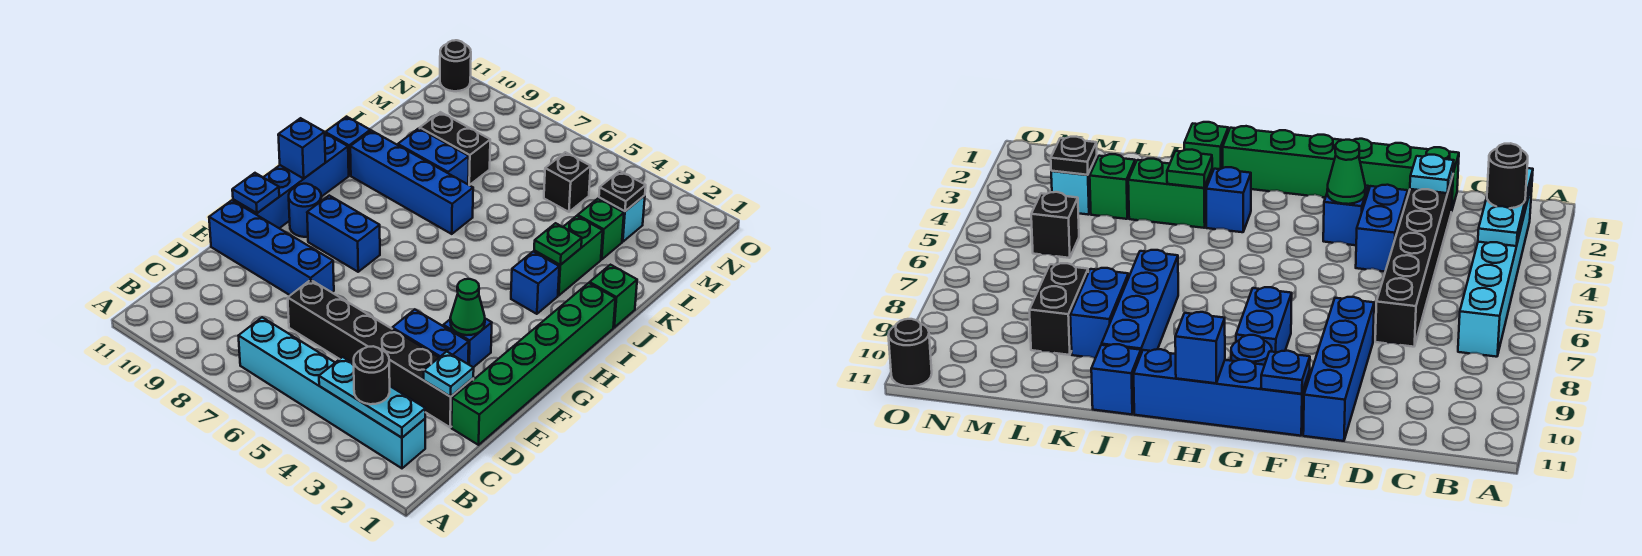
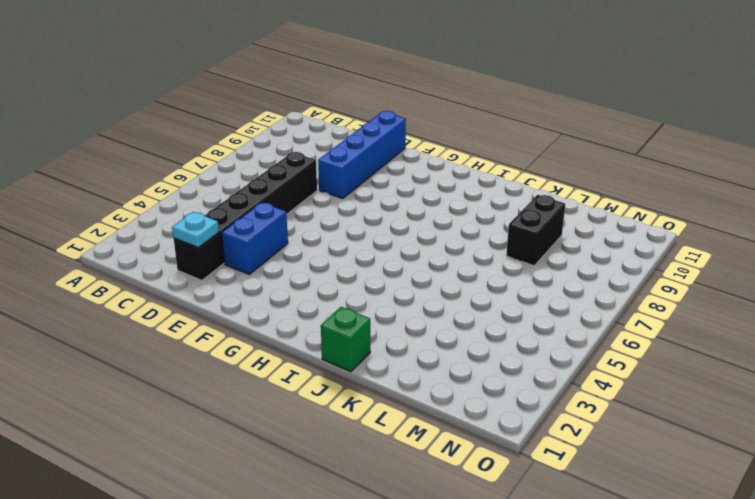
none -> cyan brick B2:B7 level 1
none -> green brick D1:I1 level 1
none -> blue brick F3 level 1

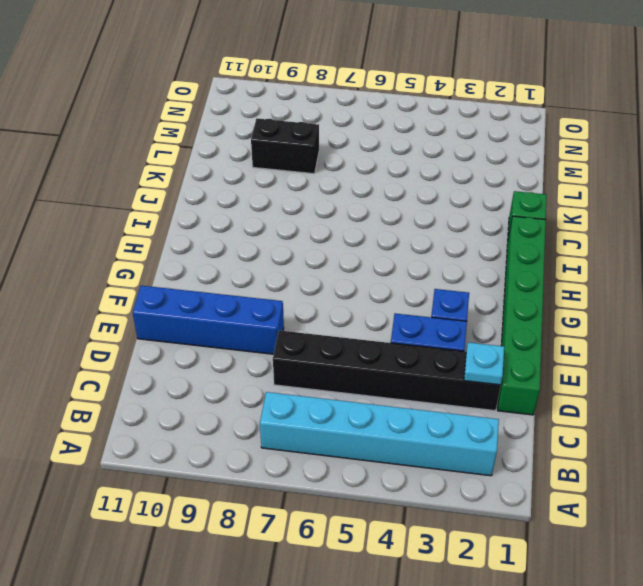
none -> blue brick F11:I11 level 1
none -> blue brick G8:G9 level 1
none -> blue round brick G10 level 1

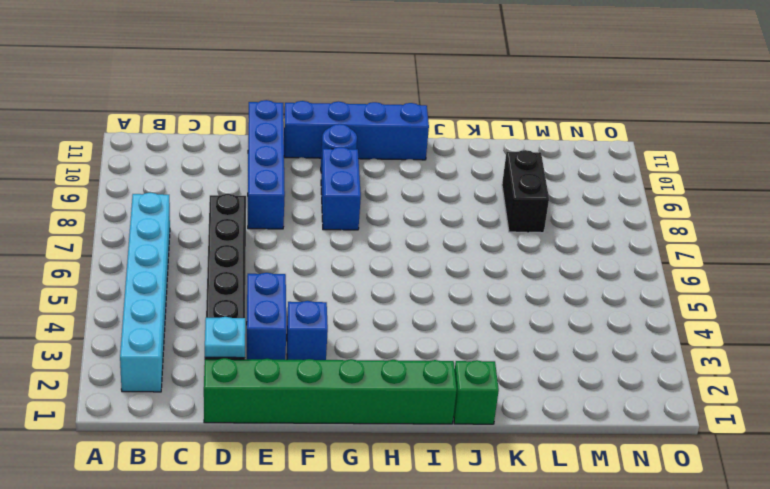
none -> blue brick I3 level 1
none -> green brick J3:K3 level 1
none -> blue brick J7:J10 level 1

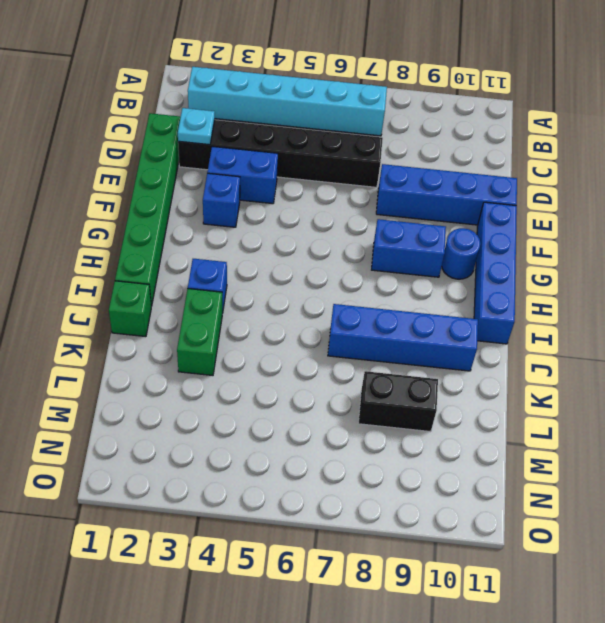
none -> blue brick J11 level 1
none -> blue brick K8:K9 level 1
none -> green brick L3 level 1

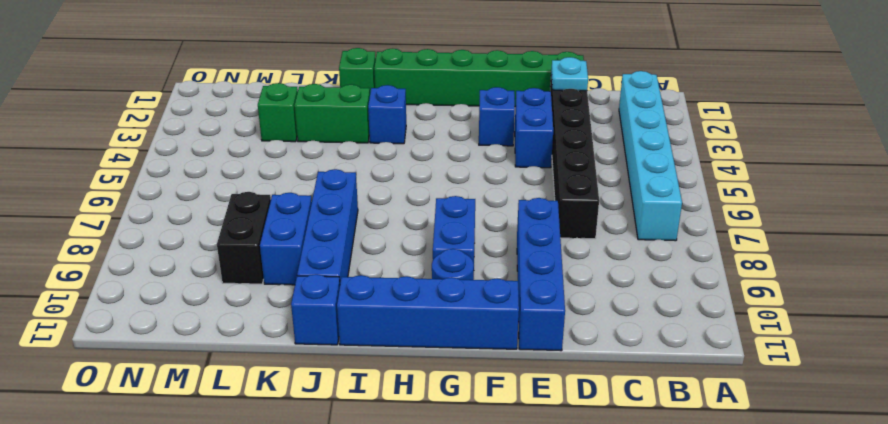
none -> cyan brick M3 level 1
none -> black brick M5 level 1
none -> black round brick O11 level 1

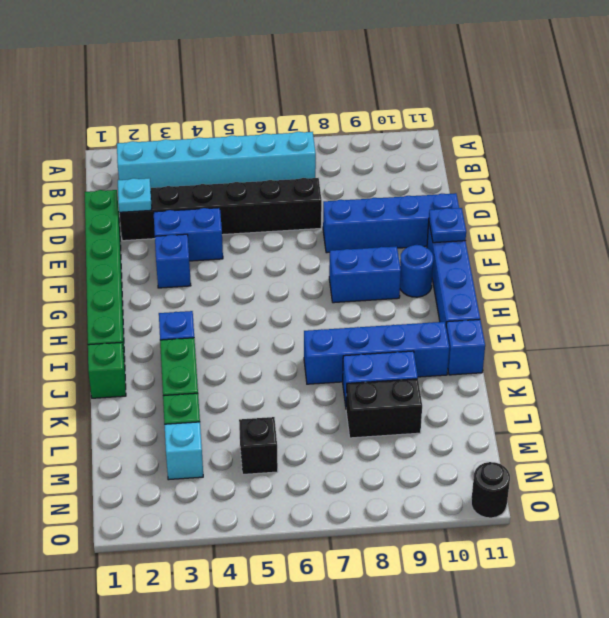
none -> cyan plate B2:B4 level 2
none -> green cone F3 level 2
none -> blue brick H11 level 2

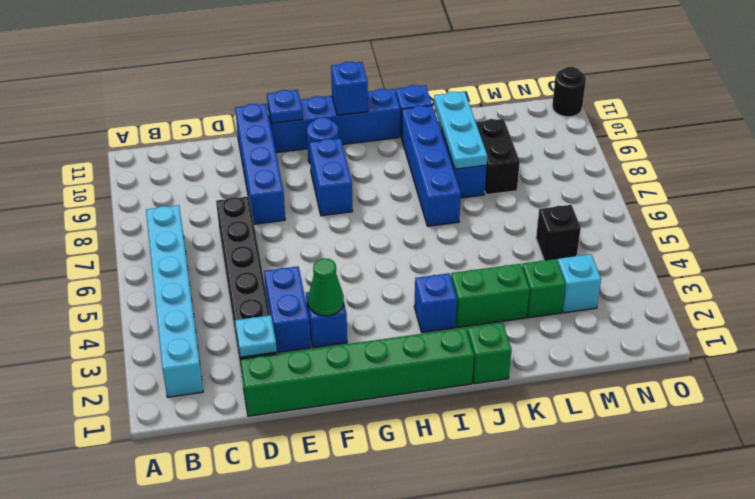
cyan plate K8:K10 level 2 -> cyan plate B2:B4 level 2
none -> green plate J3 level 2
none -> black plate M3 level 2
none -> black round brick B3 level 3

